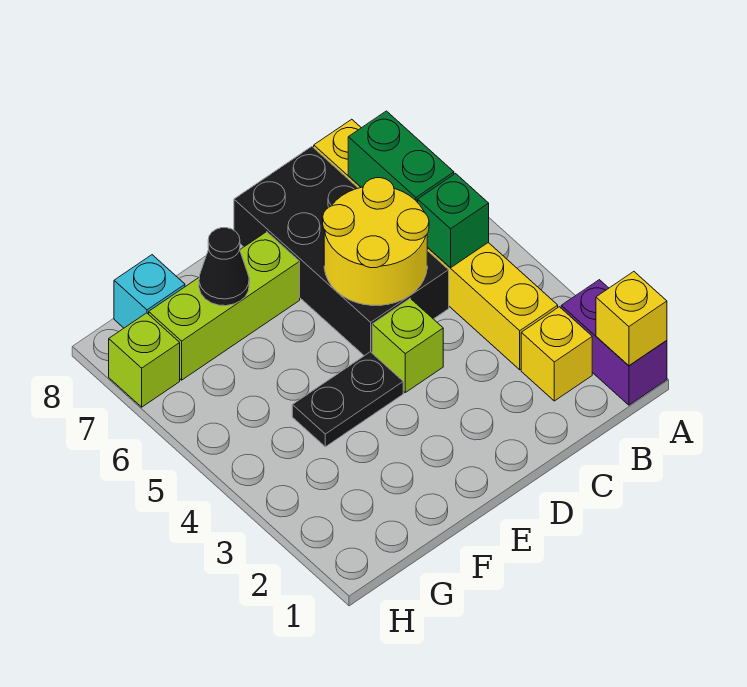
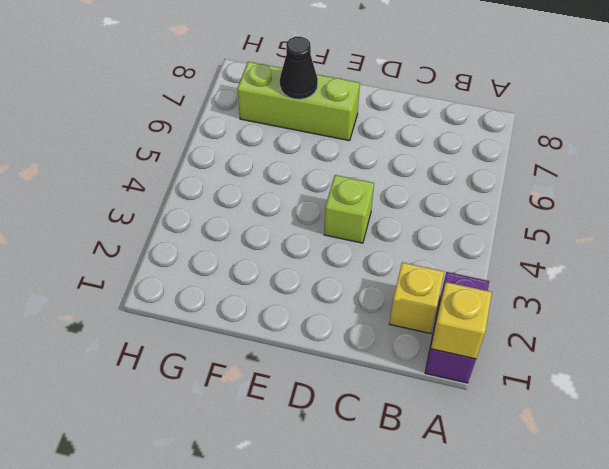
none -> yellow brick B3:B8 level 1
none -> black brick C5:D8 level 1
none -> black plate E4:F4 level 1

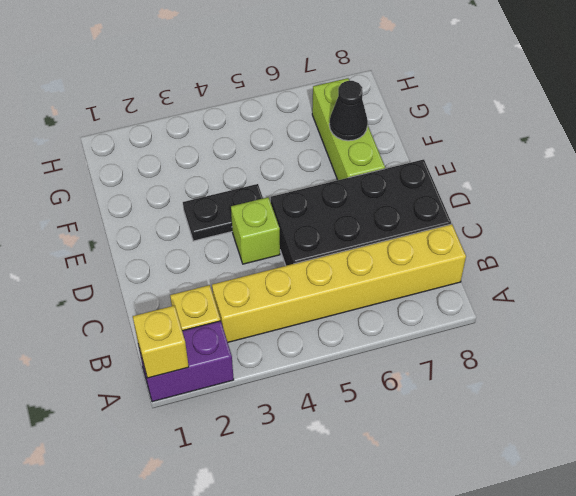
black plate E3:E4 level 1 -> black plate E4:F4 level 1
none -> cyan brick G8 level 1
none -> lime brick H7 level 1
none -> green brick B5 level 2

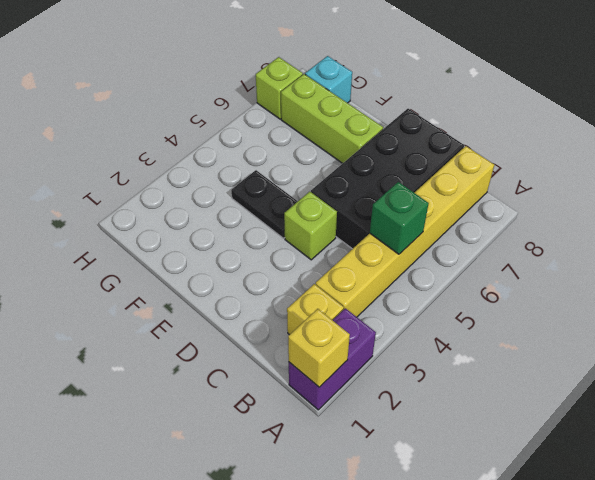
none -> green brick B6:B7 level 2
none -> yellow round brick C5:D6 level 2
none -> black cone F7 level 2

